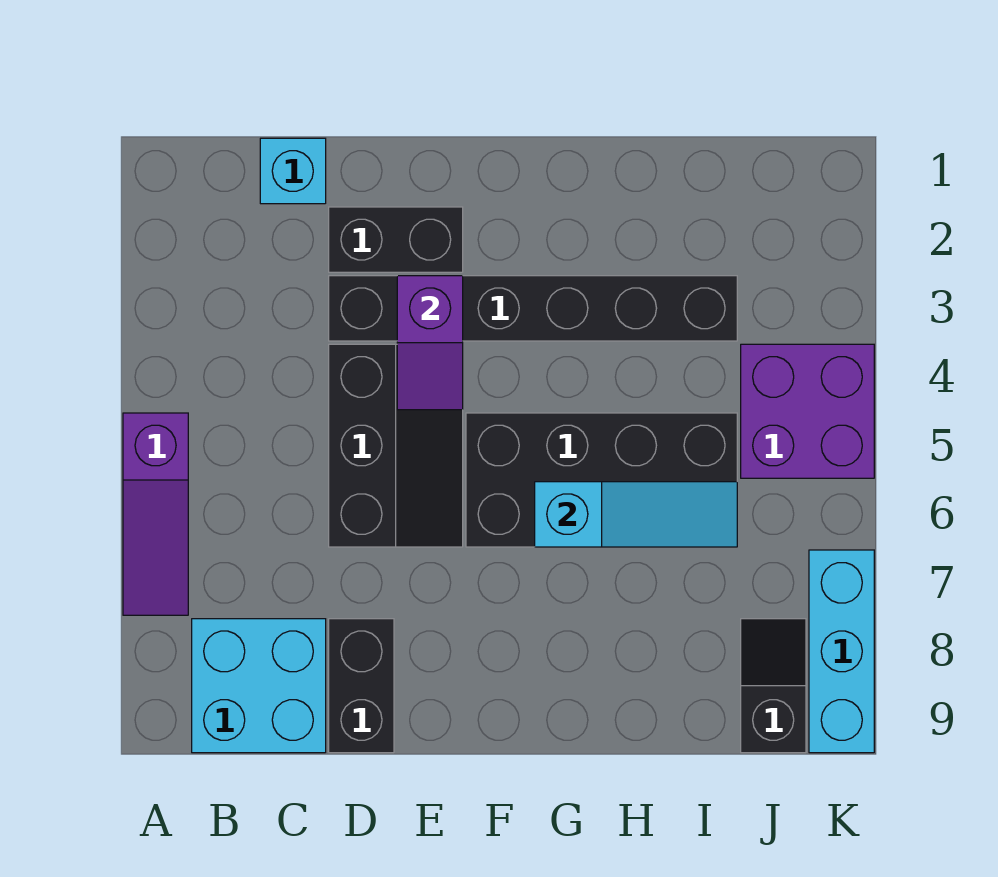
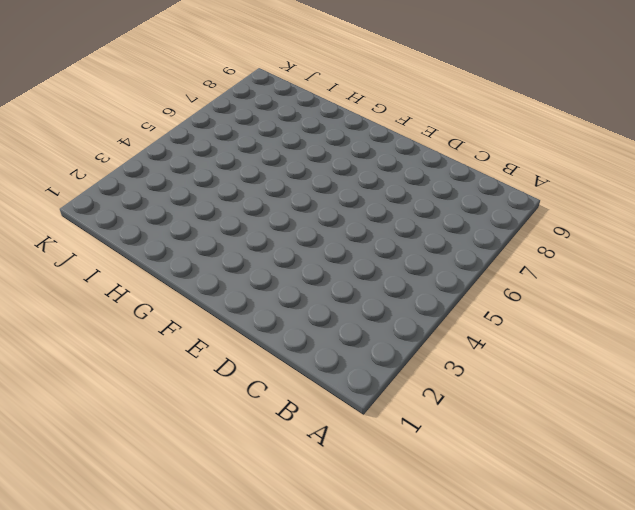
none -> purple slope A5:A7 level 1 top 5
none -> cyan brick B8:C9 level 1
none -> cyan brick C1 level 1

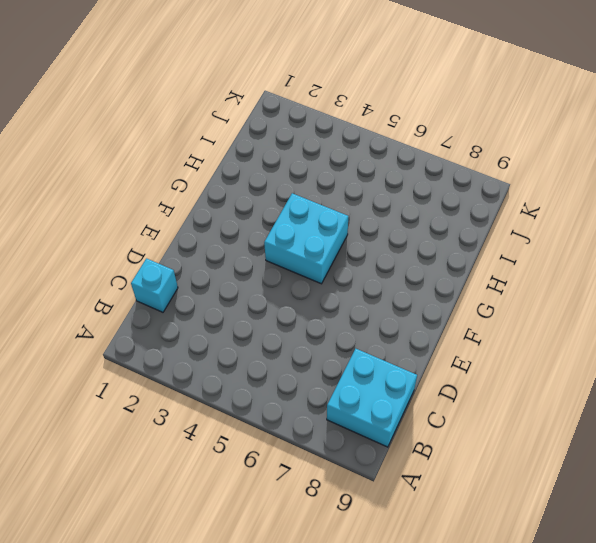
cyan brick F4:G5 level 1 -> black brick F5:I6 level 1
none -> purple slope A5:A7 level 1 top 5
none -> black brick D2:E2 level 1
none -> black brick D3:I3 level 1

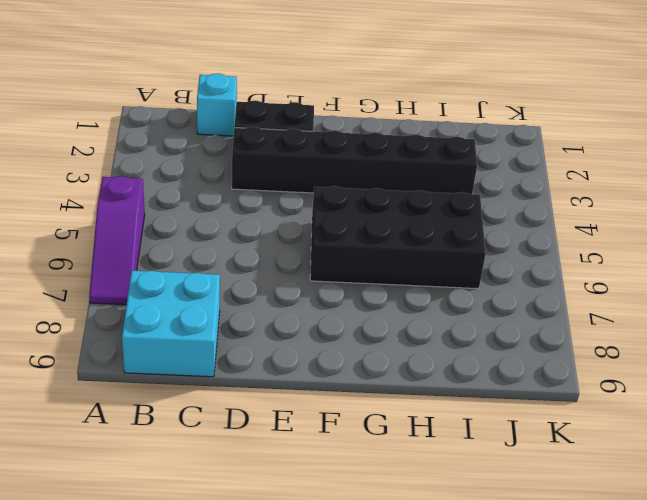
none -> black slope D4:E6 level 1 top D
none -> black brick D8:D9 level 1
none -> purple brick J4:K5 level 1

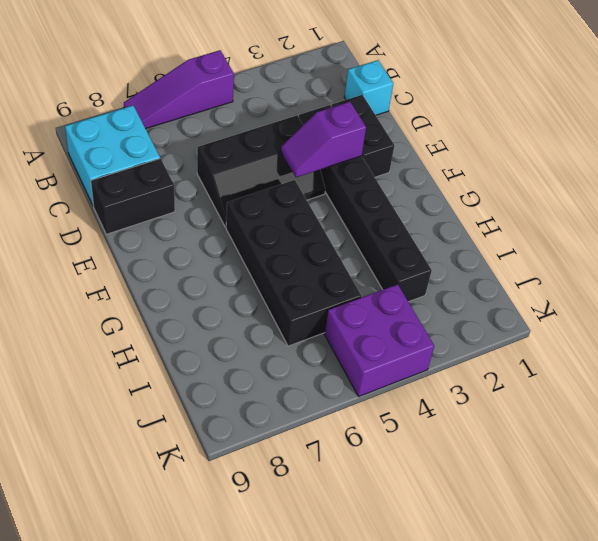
none -> black slope J8:J9 level 1 top 9
none -> cyan brick K7:K9 level 1
none -> cyan slope G6:I6 level 2 top G

